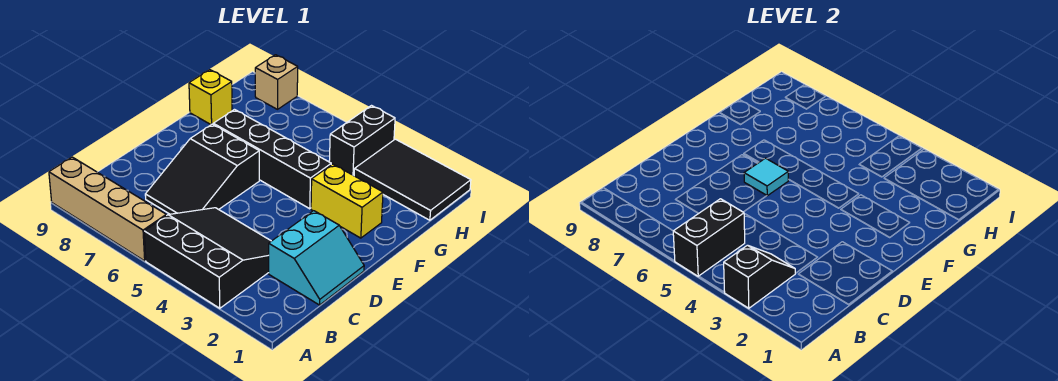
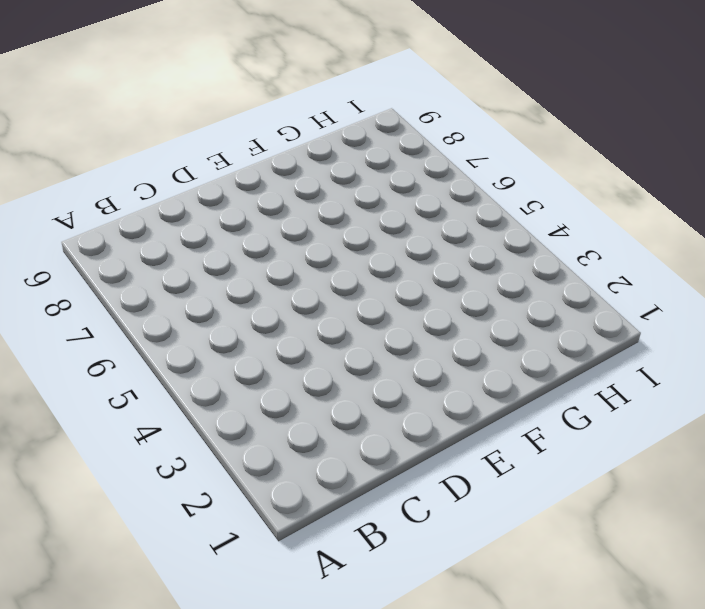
none -> black slope A3:C5 level 1 top A
none -> tan brick A6:A9 level 1
none -> cyan slope C1:D2 level 1 top 2

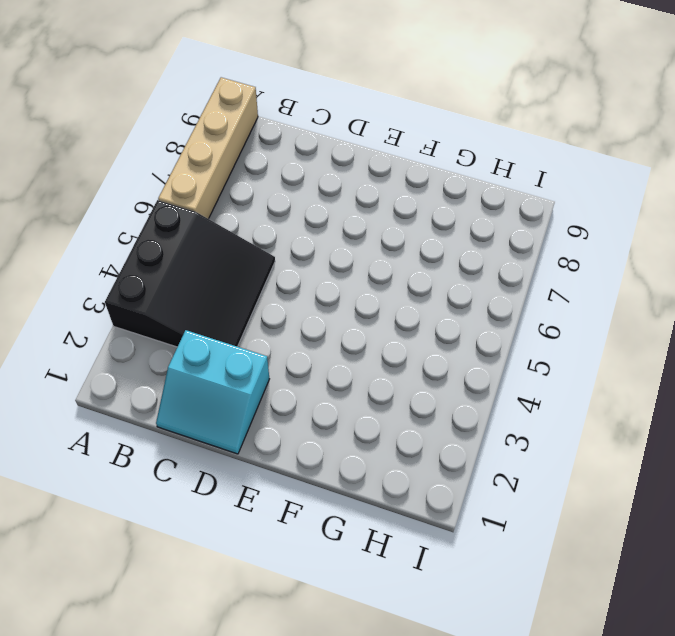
none -> black slope C6:E7 level 1 top E
none -> yellow brick F2:F3 level 1
none -> black brick F4:F7 level 1

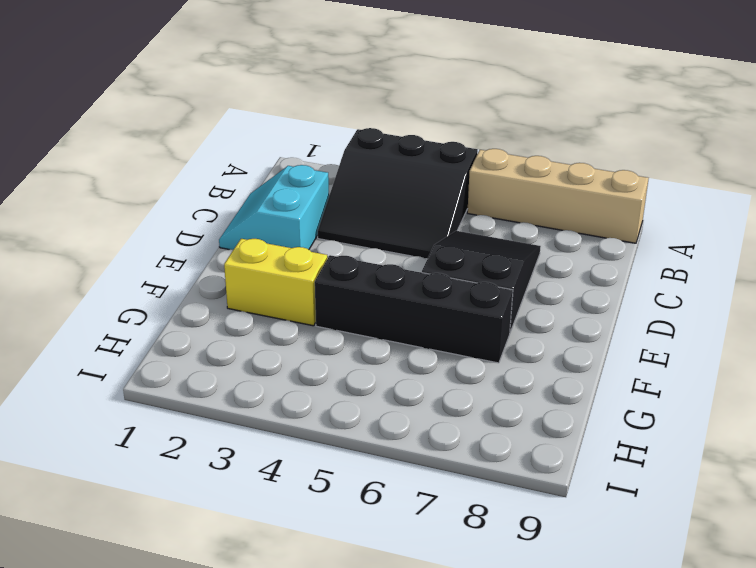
none -> yellow brick G9 level 1
none -> black tile H1:I3 level 1
none -> black brick H4:I4 level 1

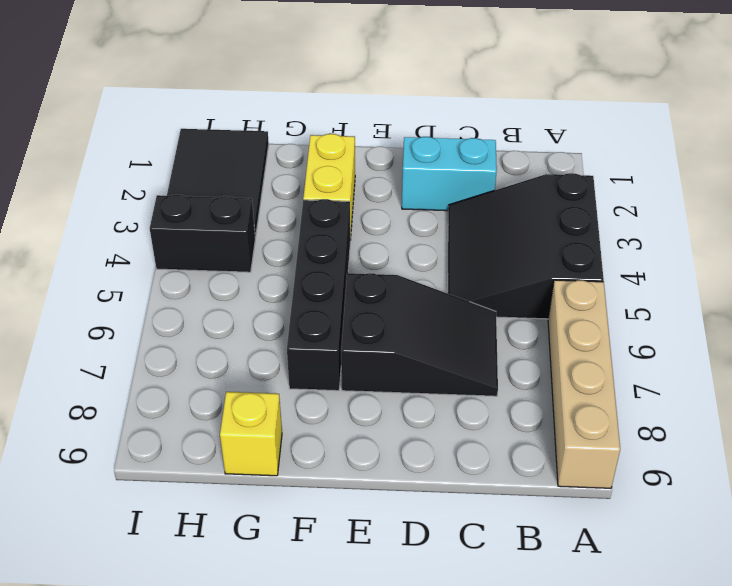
none -> tan brick I8 level 1
none -> black slope A3:B3 level 2 top A
none -> black brick A5:B5 level 2

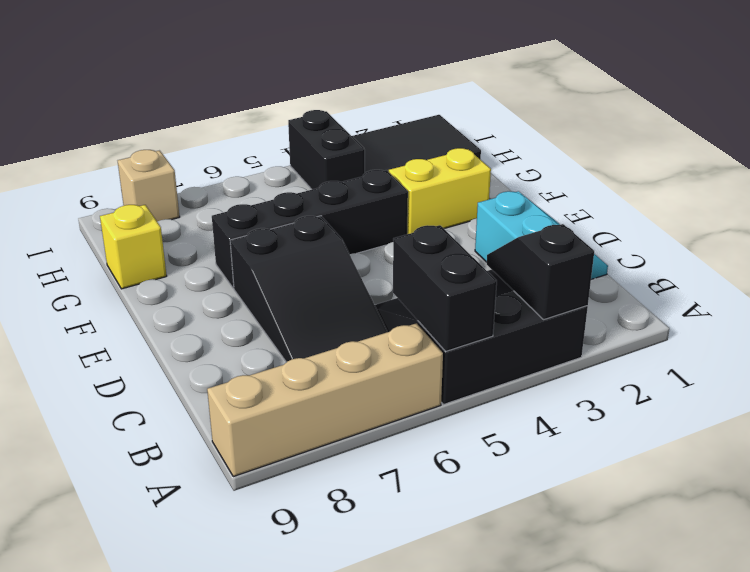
none -> cyan tile E6 level 2

